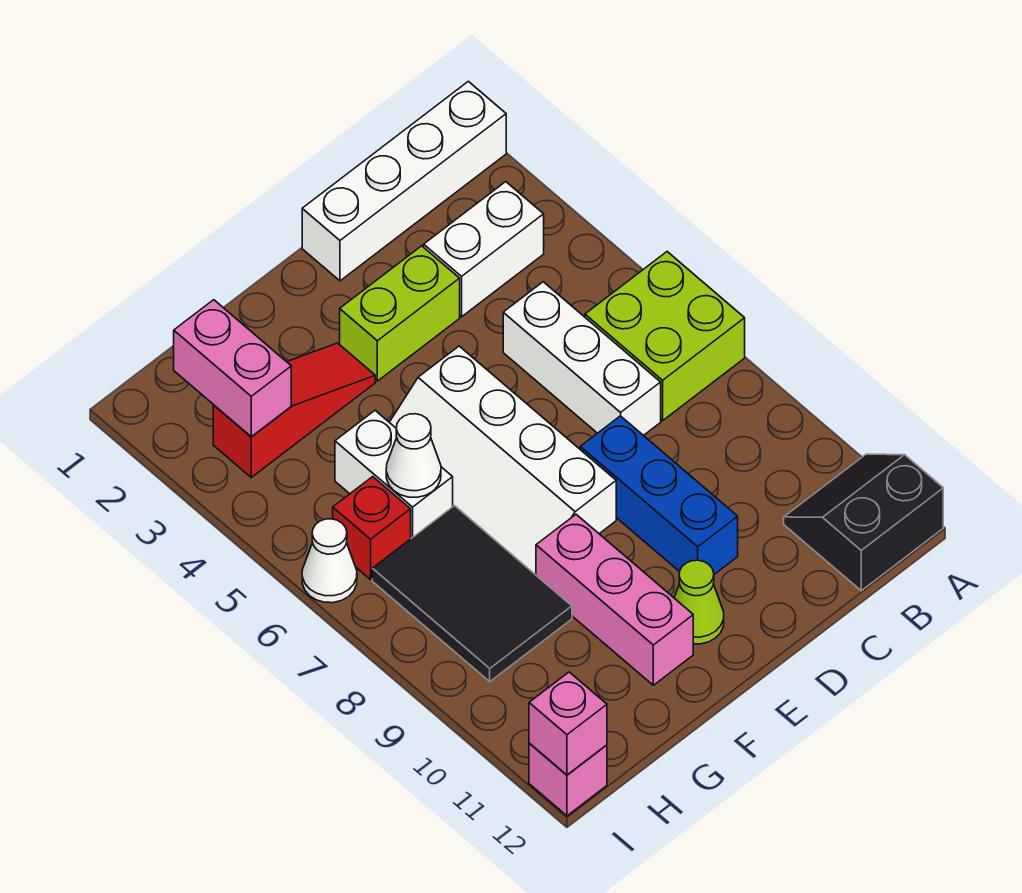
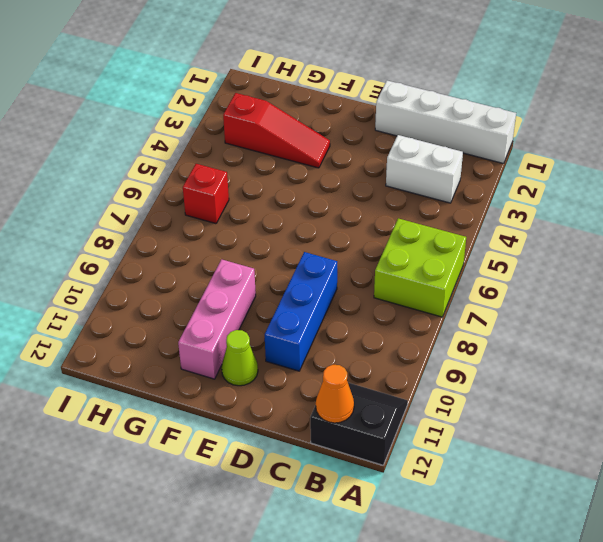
orange cone B12 level 2 -> none
none -> white brick C5:C7 level 1
none -> lime brick D3:E3 level 1
none -> white slope E5:F8 level 1 top E

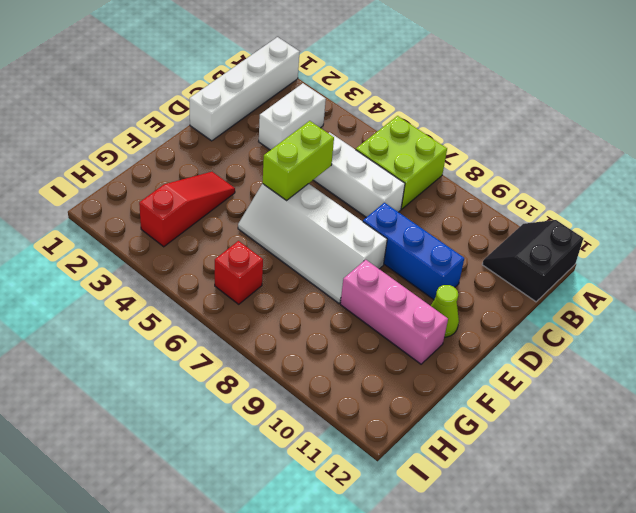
lime brick D5:E5 level 2 -> lime brick D3:E3 level 1
none -> white brick G5:G6 level 1
none -> black tile G7:H9 level 1
none -> white cone I6 level 1

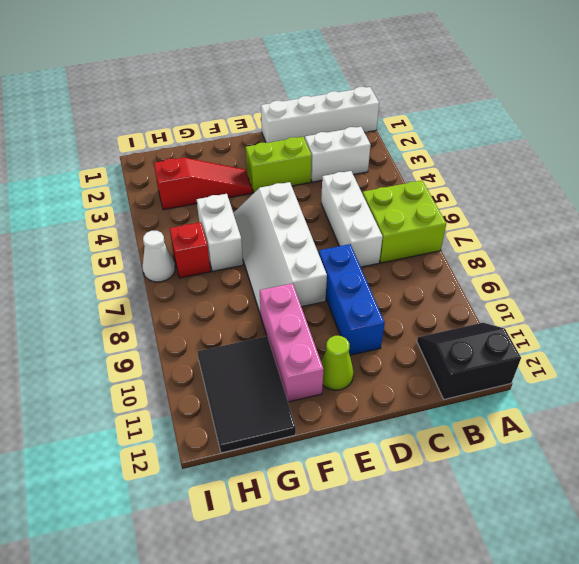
black tile G10:H12 level 1 -> black tile G7:H9 level 1
none -> pink brick I12 level 1
none -> white cone G6 level 2
none -> pink brick H2:H3 level 2

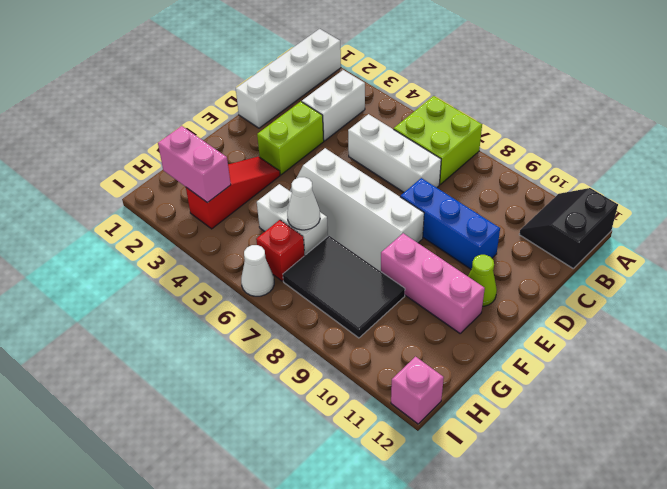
none -> pink brick I12 level 2

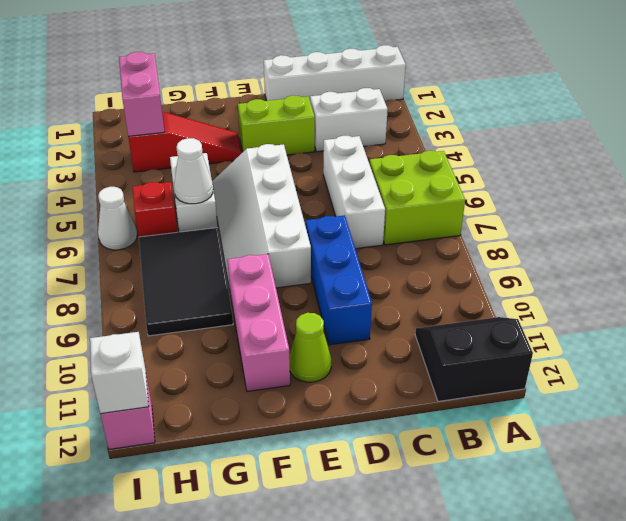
white brick I12 level 2 -> pink brick I12 level 2

